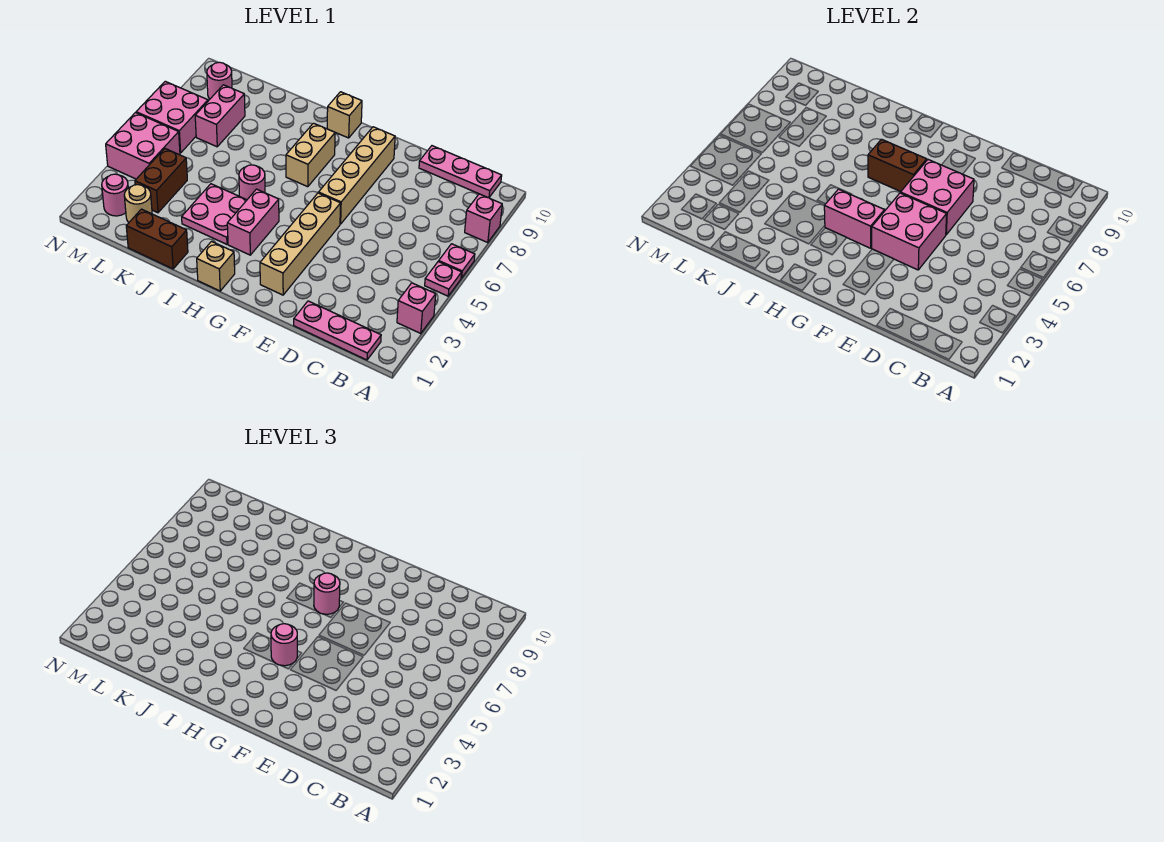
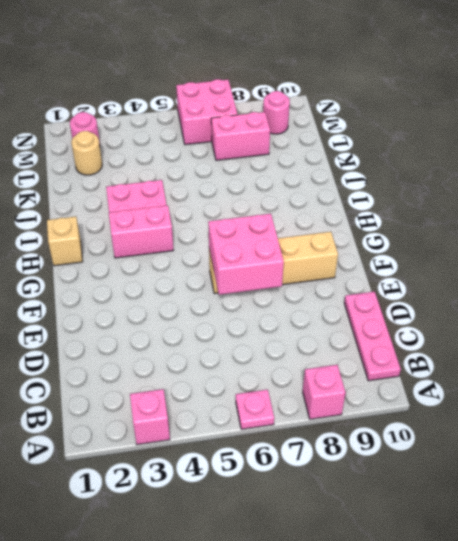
none -> pink plate A5 level 1
none -> pink plate B1:D1 level 1
none -> tan brick F2:F5 level 1

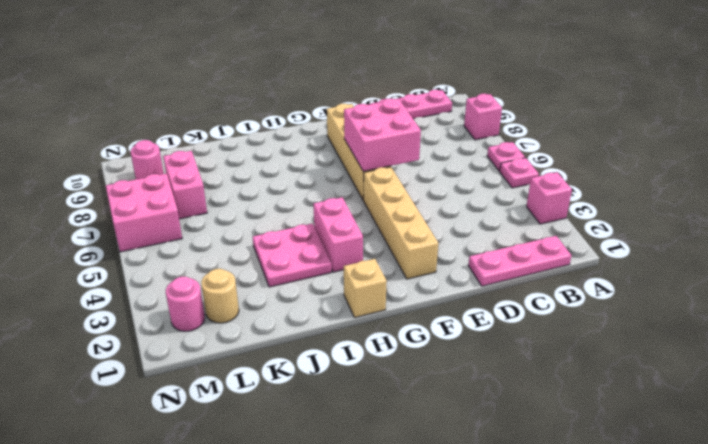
none -> tan brick H7:H8 level 1
none -> tan brick H10 level 1
none -> pink round brick I5 level 1

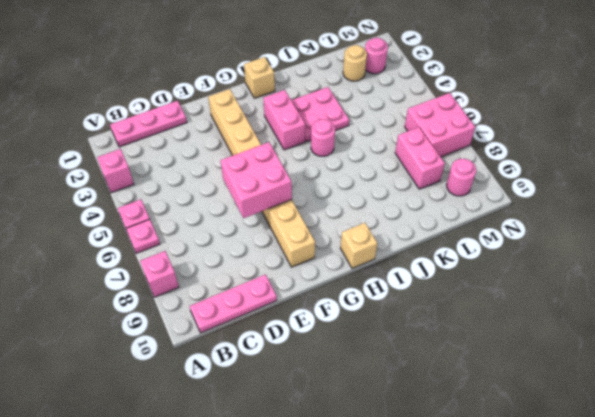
none -> tan brick H7:H8 level 1
none -> brown brick J1:K1 level 1
none -> brown brick L3:L4 level 1

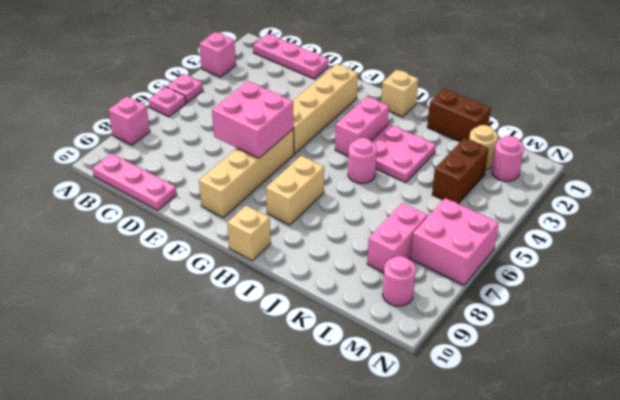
none -> pink brick M4:N5 level 1
none -> pink brick E4:F5 level 2
none -> pink brick G4:H4 level 2

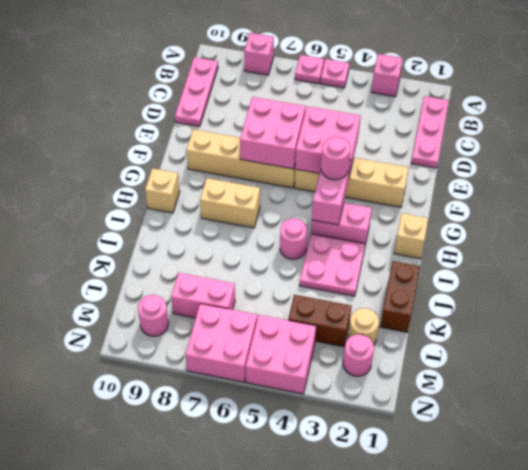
none -> brown brick G7:H7 level 2
none -> pink round brick G7 level 3

